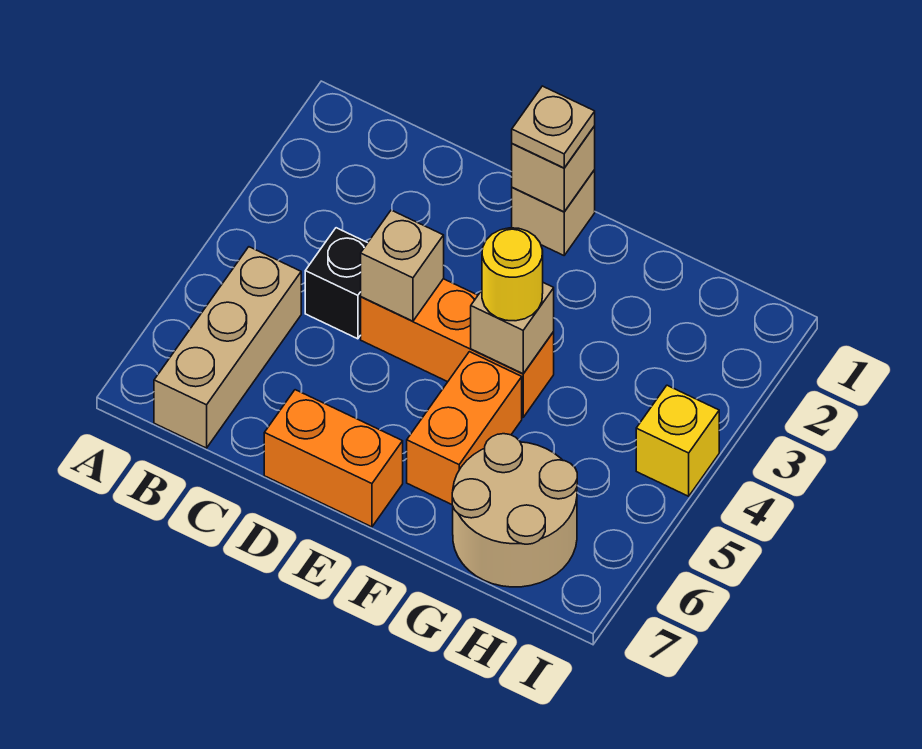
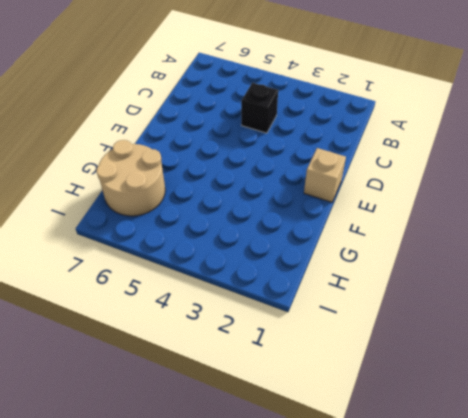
none -> tan brick B5:B7 level 1
none -> orange brick D4:F4 level 1
none -> orange brick D7:E7 level 1

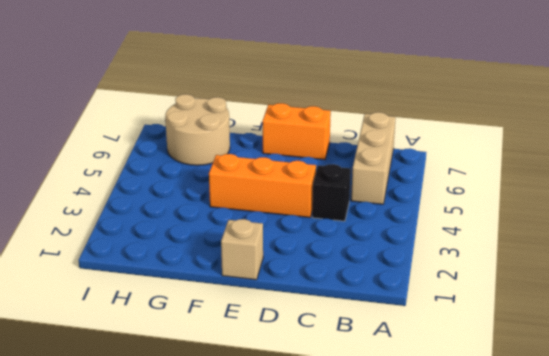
none -> orange brick F5:F6 level 1
none -> yellow brick I4 level 1
none -> tan brick D4 level 2

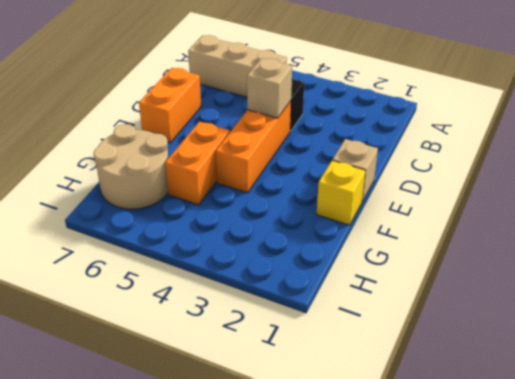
yellow brick F1 level 1 -> yellow brick I4 level 1
orange brick F5:G5 level 1 -> orange brick F5:F6 level 1
none -> tan brick E1 level 2
none -> tan brick F4 level 2
none -> tan plate E1 level 3

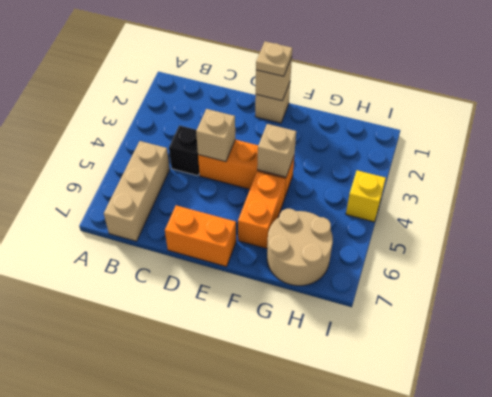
none -> yellow round brick F4 level 3

